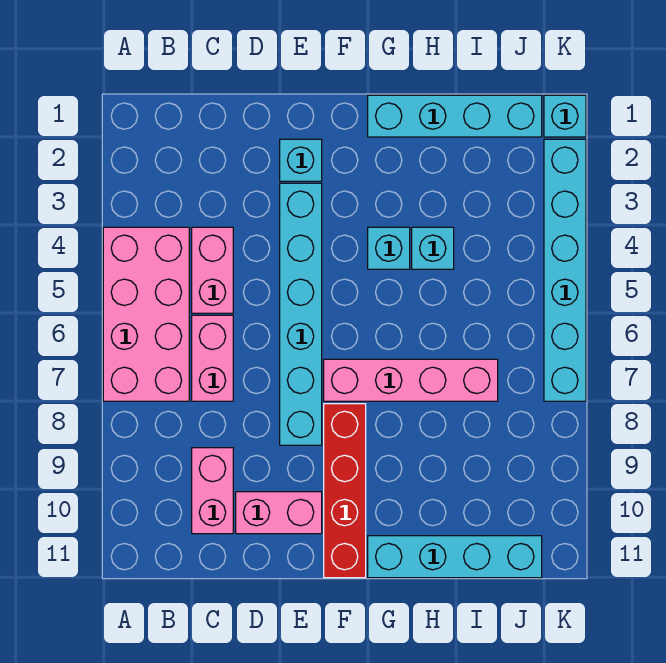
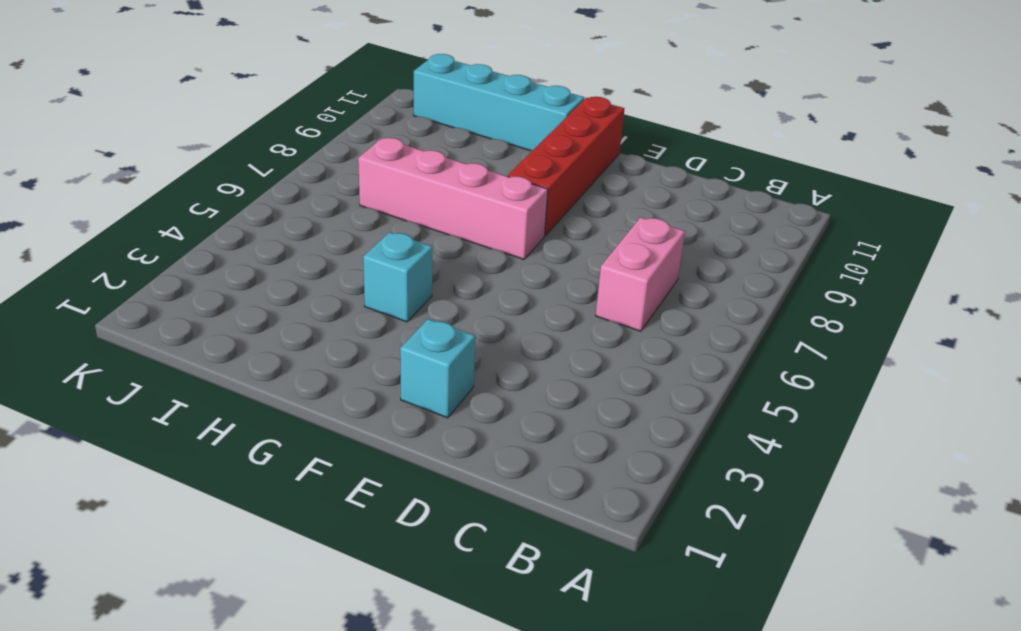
none -> pink brick A4:B7 level 1
none -> pink brick C4:C5 level 1
none -> pink brick C9:C10 level 1

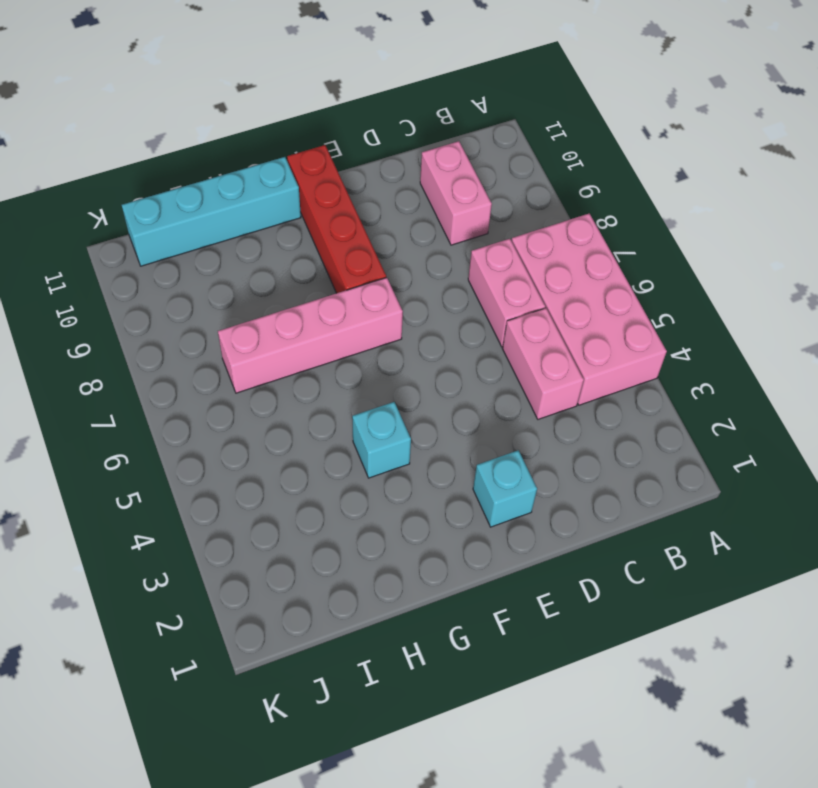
none -> pink brick D10:E10 level 1
none -> cyan brick E3:E8 level 1
none -> cyan brick G1:J1 level 1

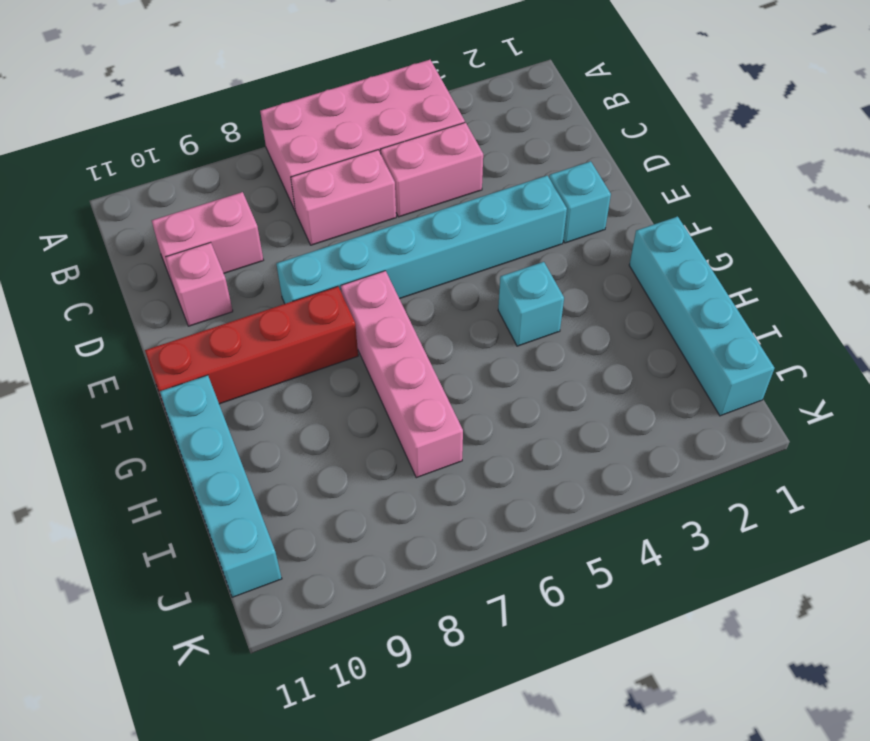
pink brick D10 level 1 -> pink brick D10:E10 level 1
none -> cyan brick H4 level 1
none -> cyan brick K1 level 1
none -> cyan brick K2:K7 level 1

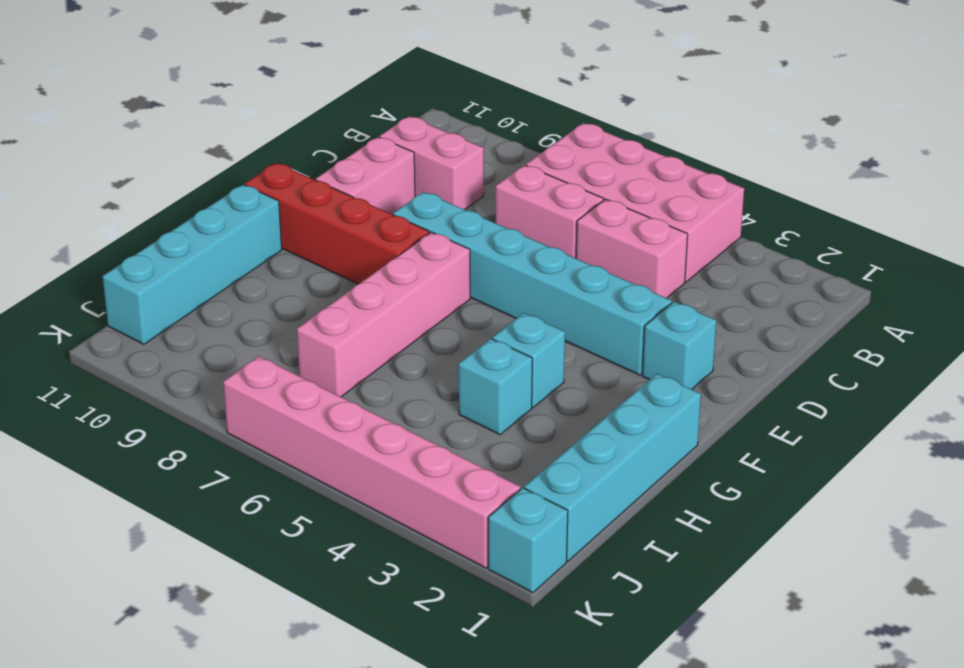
pink brick K2:K7 level 1 -> cyan brick K2:K7 level 1

